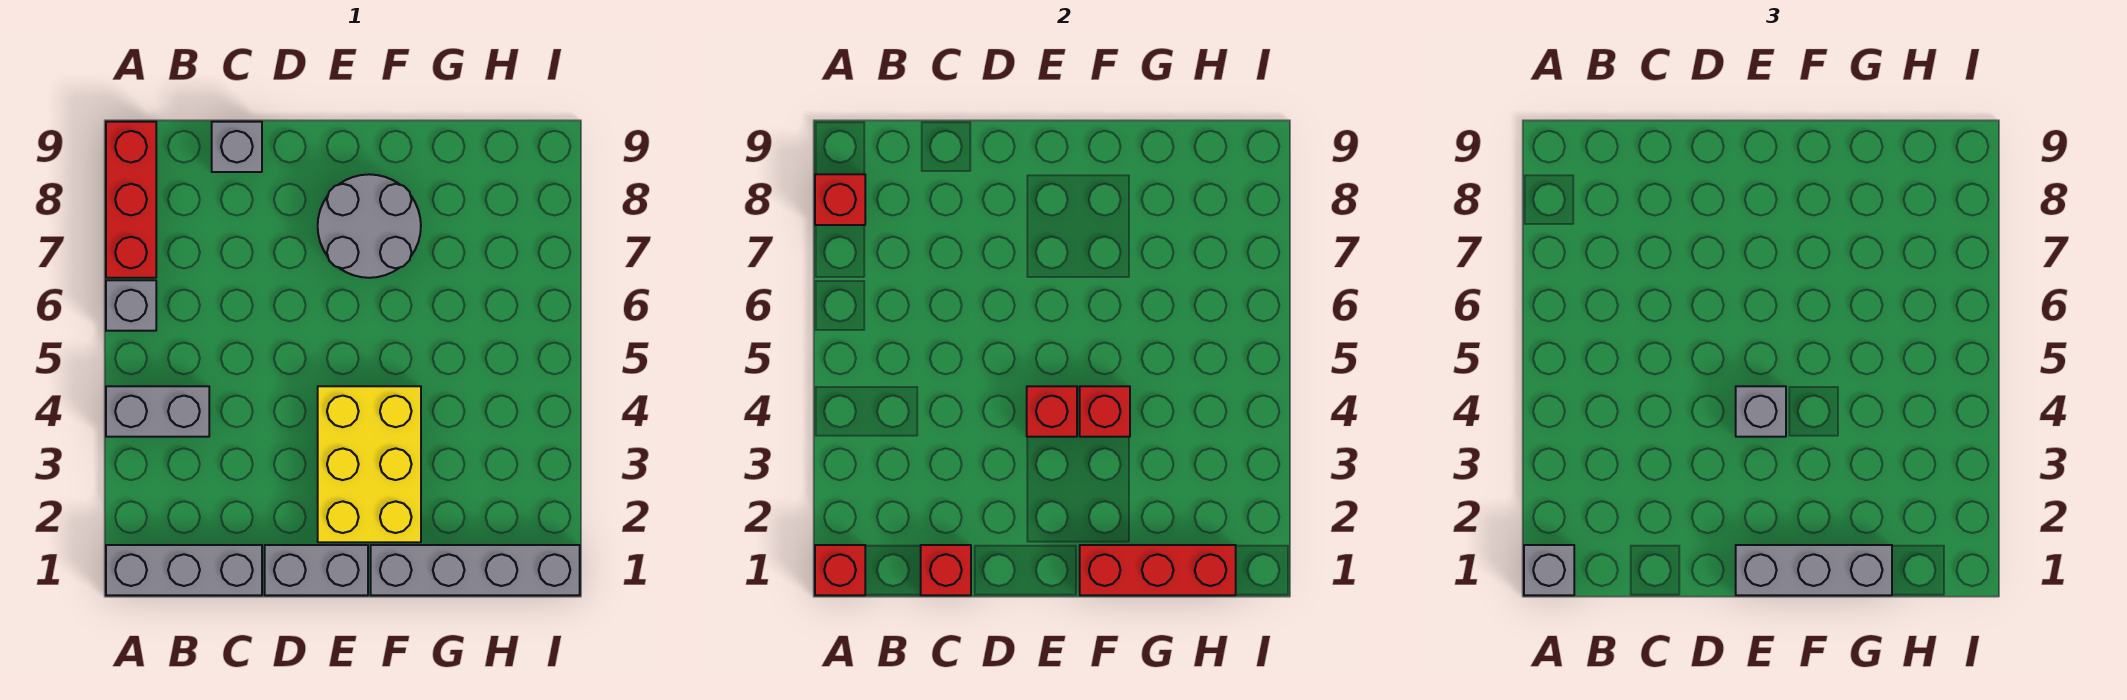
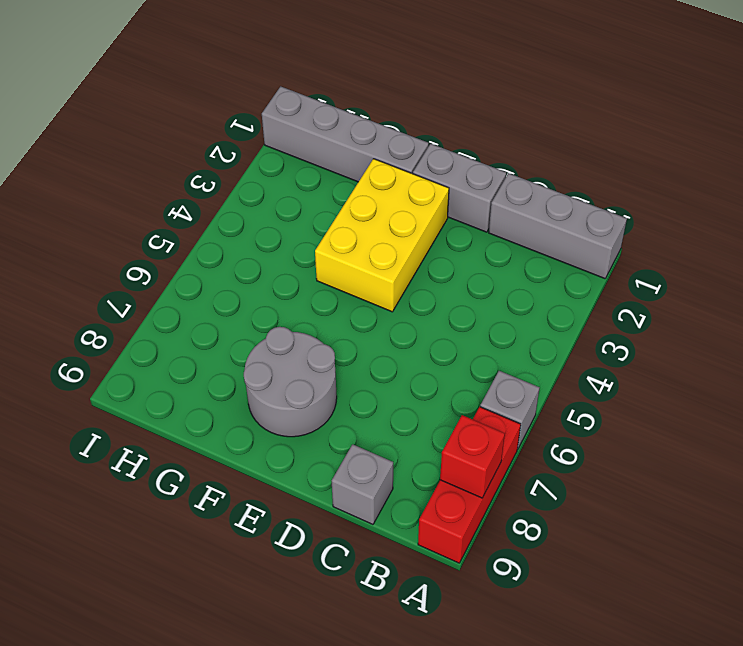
none -> grey brick A4:B4 level 1
none -> red brick A1 level 2
none -> red brick C1 level 2

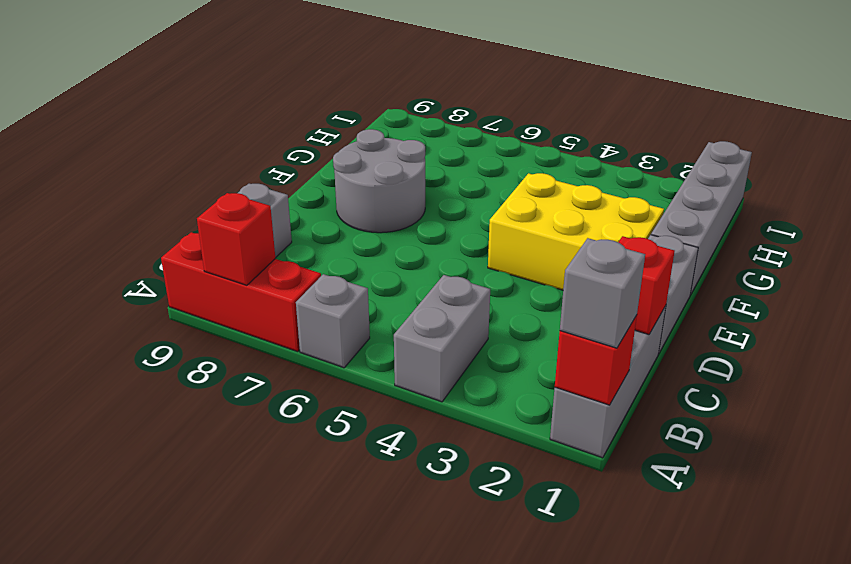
none -> red brick E4 level 2
none -> red brick F1:H1 level 2
none -> red brick F4 level 2

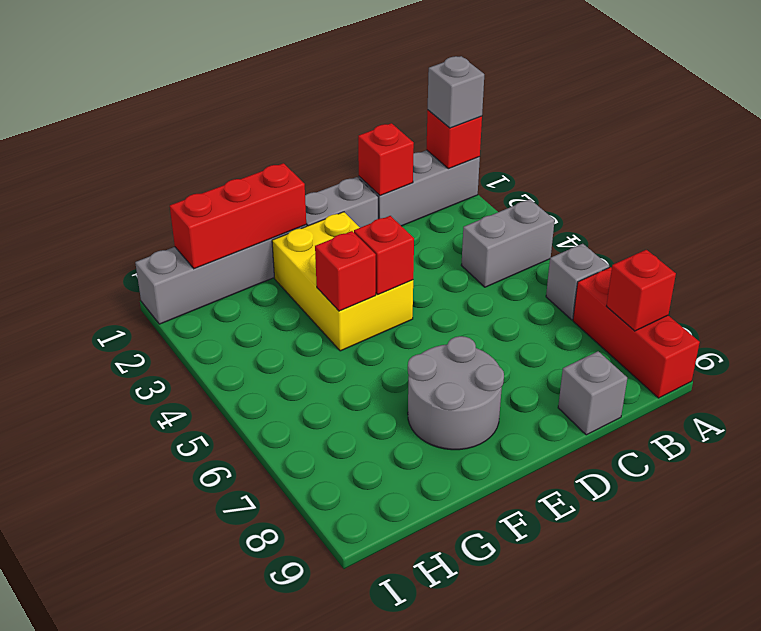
none -> grey brick E1:G1 level 3
none -> grey brick E4 level 3

